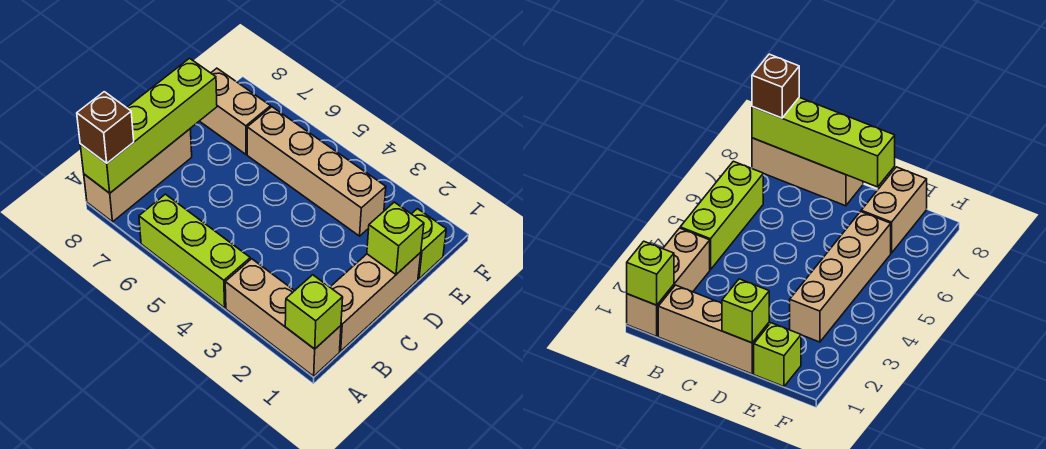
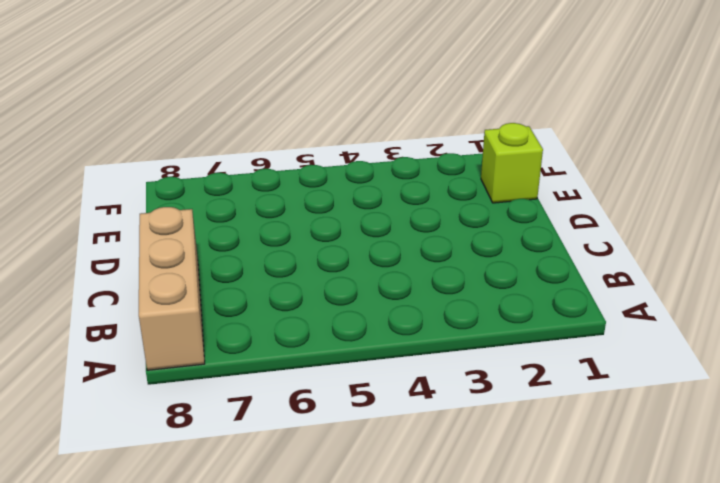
none -> tan brick A1:A3 level 1
none -> lime brick A4:A6 level 1

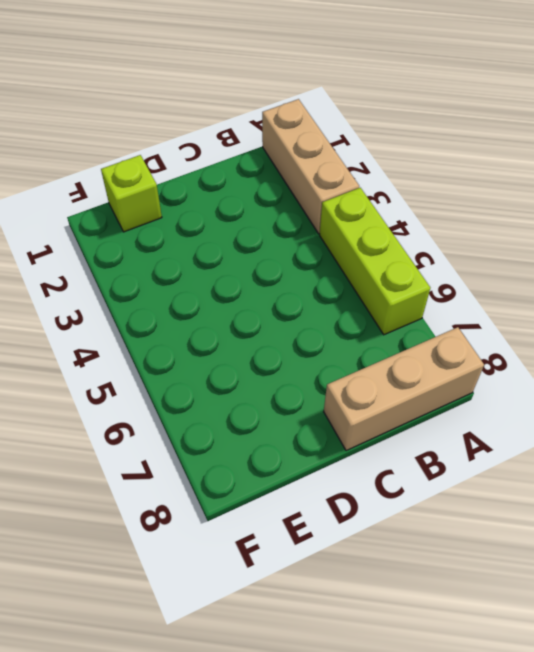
none -> tan brick B1:D1 level 1
none -> tan brick E3:E6 level 1

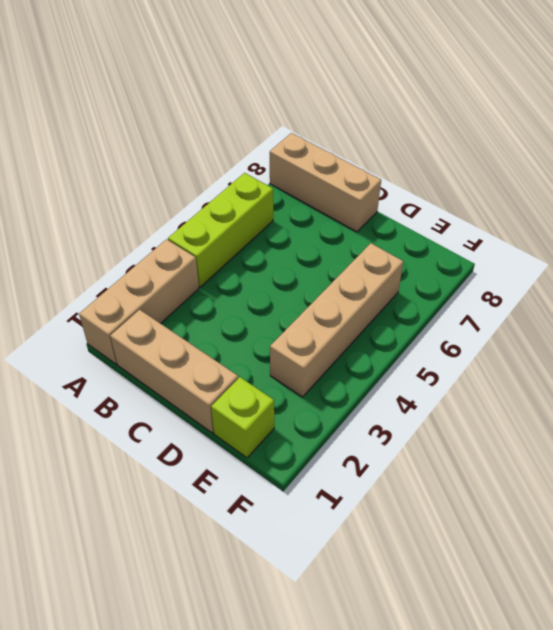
none -> tan brick E7:E8 level 1
none -> lime brick A1 level 2

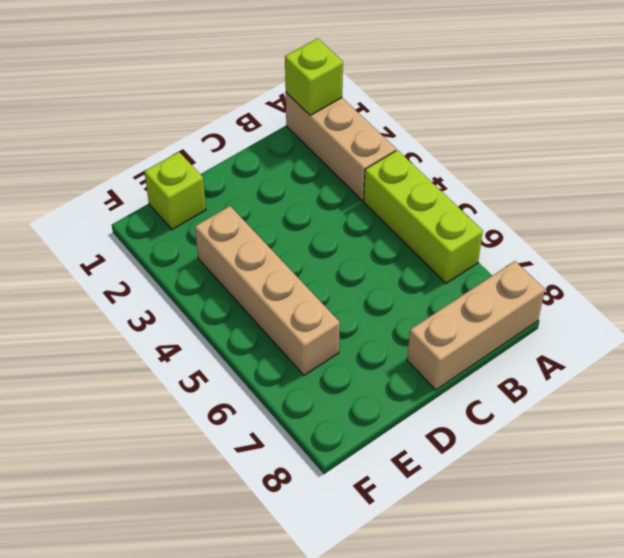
none -> tan brick B1:D1 level 1
none -> tan brick E7:E8 level 1

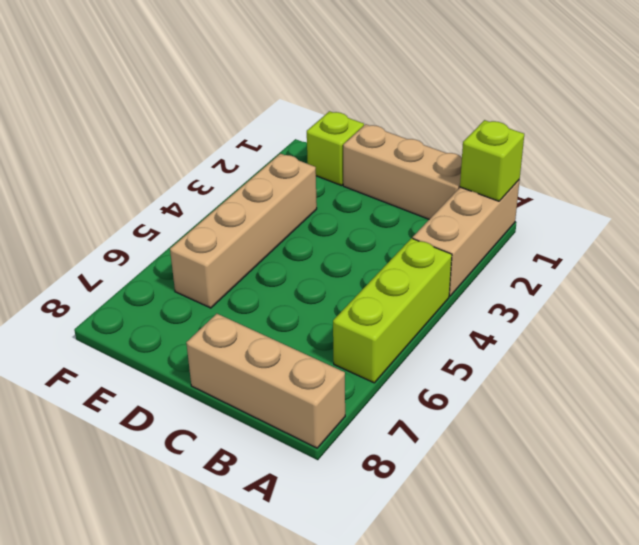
none -> tan brick E7:E8 level 1
none -> lime brick A8:D8 level 2

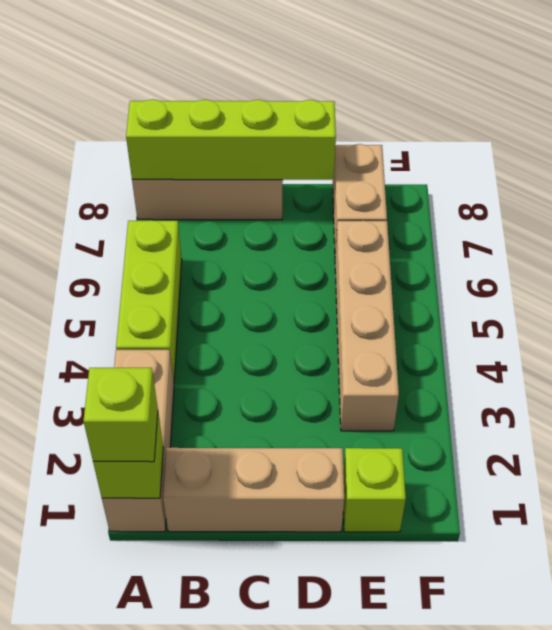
lime brick A1 level 3 -> lime brick D1 level 2
none -> brown brick A8 level 3

